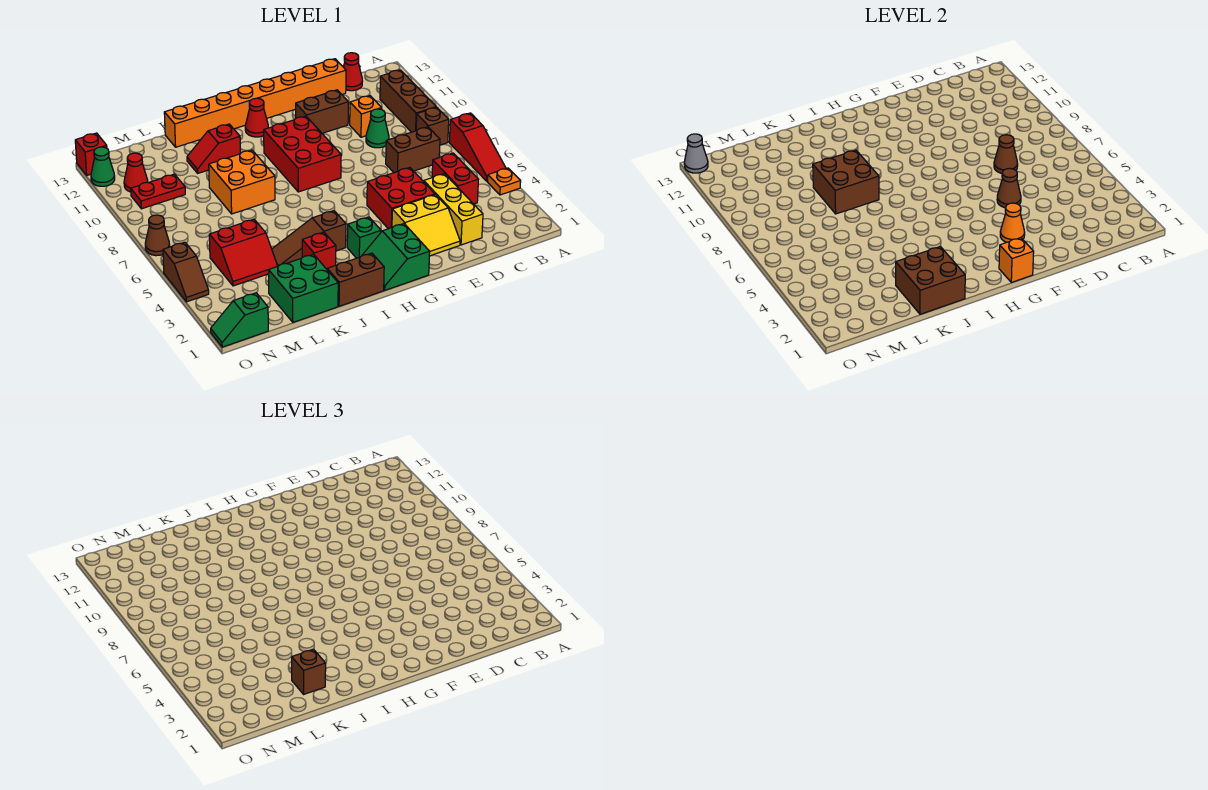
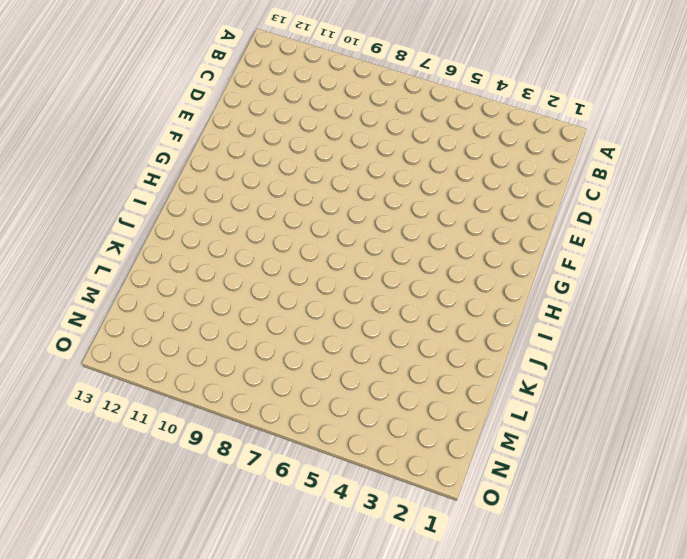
none -> orange plate A4 level 1
none -> red slope A5:A7 level 1 top 7
none -> brown brick B8 level 1
none -> brown brick B9:B11 level 1

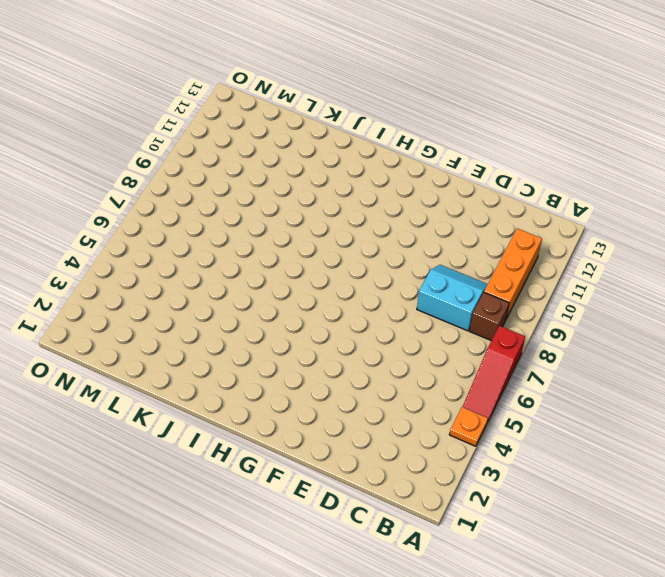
orange brick B9:B11 level 1 -> brown brick B9:B11 level 1
cyan slope C8:D9 level 1 top 8 -> green cone D9 level 1
none -> red brick C4:C5 level 1
none -> brown brick C7:D7 level 1
none -> red cone C13 level 1
none -> yellow brick D2:D4 level 1

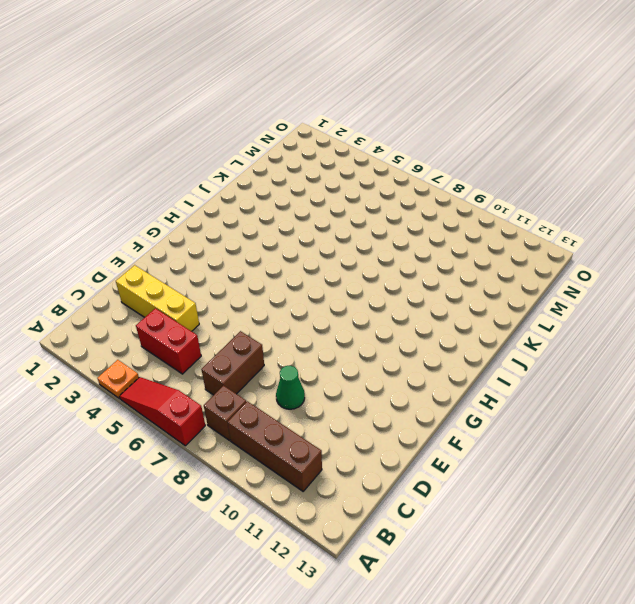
none -> red cone C13 level 1
none -> orange brick D10 level 1
none -> orange brick D13:K13 level 1
none -> yellow slope E2:F3 level 1 top 3

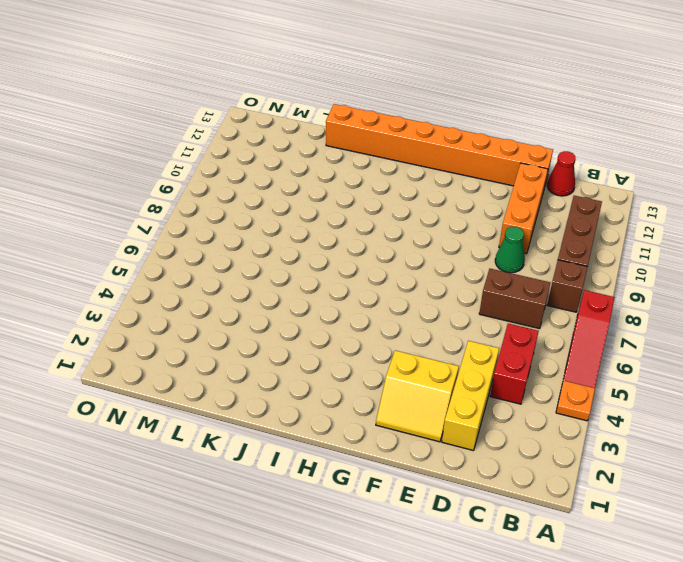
orange brick D10:D12 level 1 -> orange brick D10 level 1
none -> red brick E4:F5 level 1
none -> brown brick E11:F11 level 1
none -> green slope G1:H2 level 1 top G
none -> red brick G8:H10 level 1

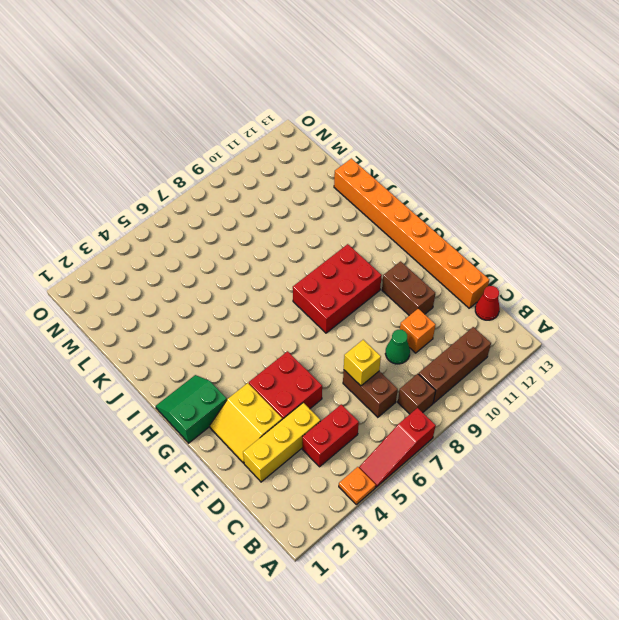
yellow brick D7 level 2 -> brown cone D7 level 2
none -> green brick H3 level 1
none -> red cone H12 level 1
none -> brown brick I1:J1 level 1
none -> brown slope I4:K4 level 1 top I

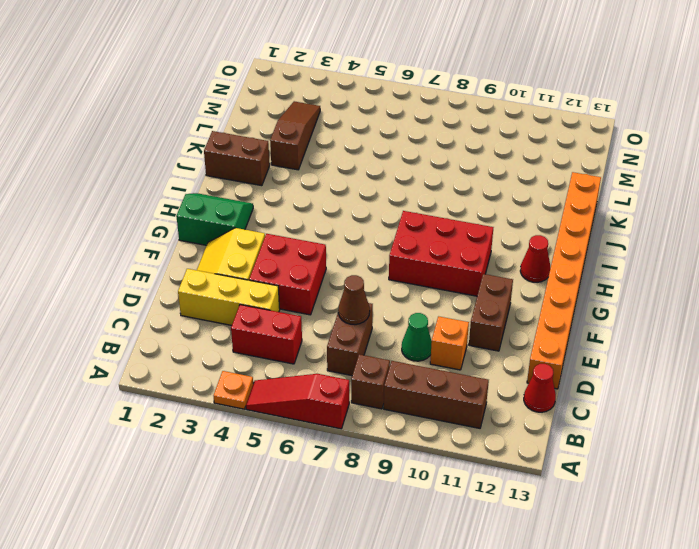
brown brick J1:J2 level 1 -> brown brick I1:J1 level 1
brown slope K3:M3 level 1 top K -> brown slope I4:K4 level 1 top I
none -> green brick H3 level 1
none -> red brick J3 level 1
none -> orange brick J8:K9 level 1
none -> red slope J11:K11 level 1 top J

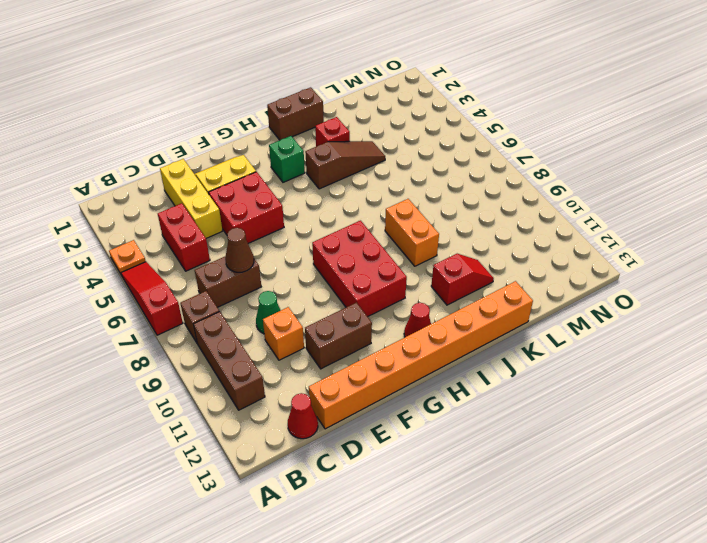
orange brick J8:J9 level 1 -> orange brick J8:K9 level 1
none -> green slope G1:H2 level 1 top G
none -> green brick K1:L2 level 1
none -> red slope L4:M5 level 1 top 5
none -> red plate M10:N10 level 1

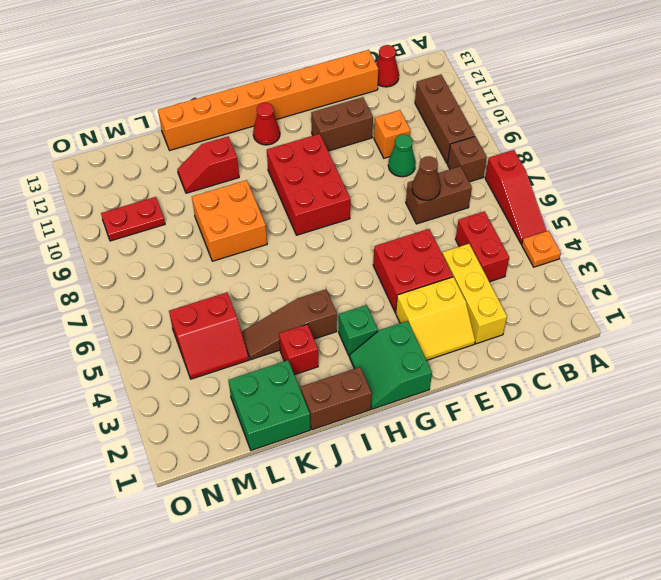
none -> green slope N1:O1 level 1 top N
none -> red cone N11 level 1
none -> brown slope O4:O5 level 1 top 5
none -> brown cone O7 level 1

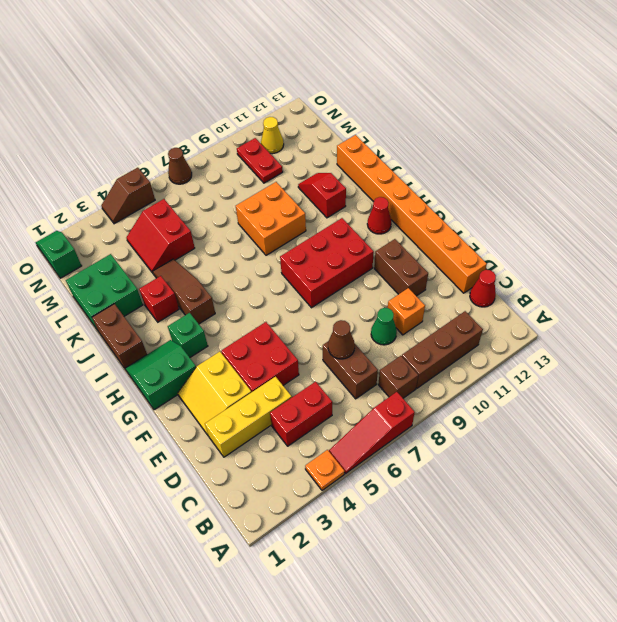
yellow cone N11 level 1 -> red cone N11 level 1
none -> green cone O12 level 1
none -> red brick O13 level 1
none -> brown cone E5 level 2
none -> orange cone F3 level 2

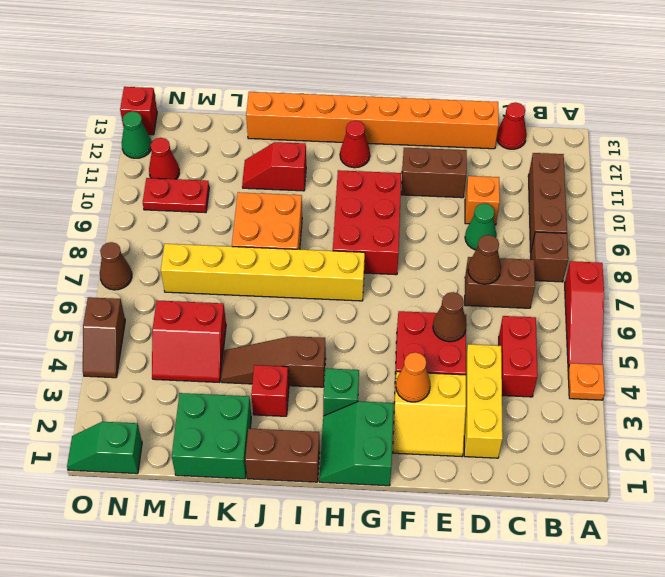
yellow brick H7:M7 level 1 -> none
none -> orange brick G1 level 2
none -> brown brick J1:K2 level 2
none -> brown brick J8:K9 level 2
none -> grey cone O13 level 2

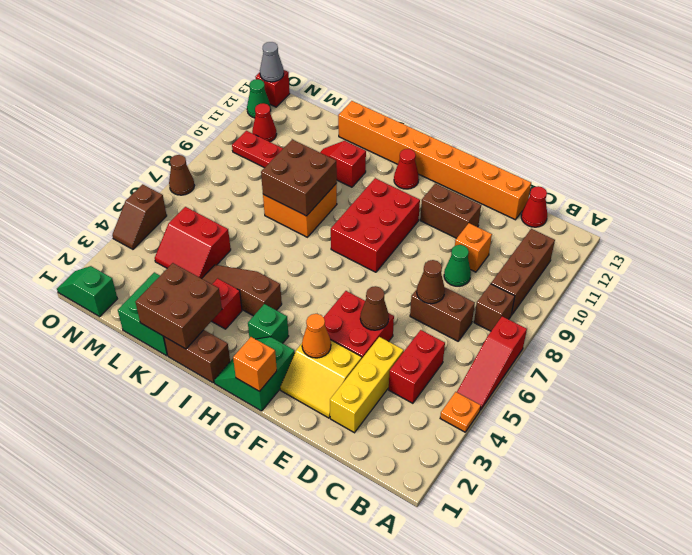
none -> brown brick K2 level 3

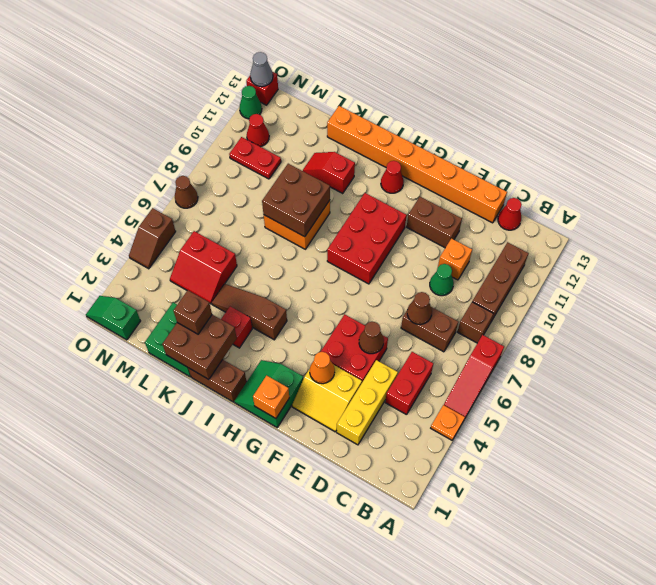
none -> green brick H3 level 1

